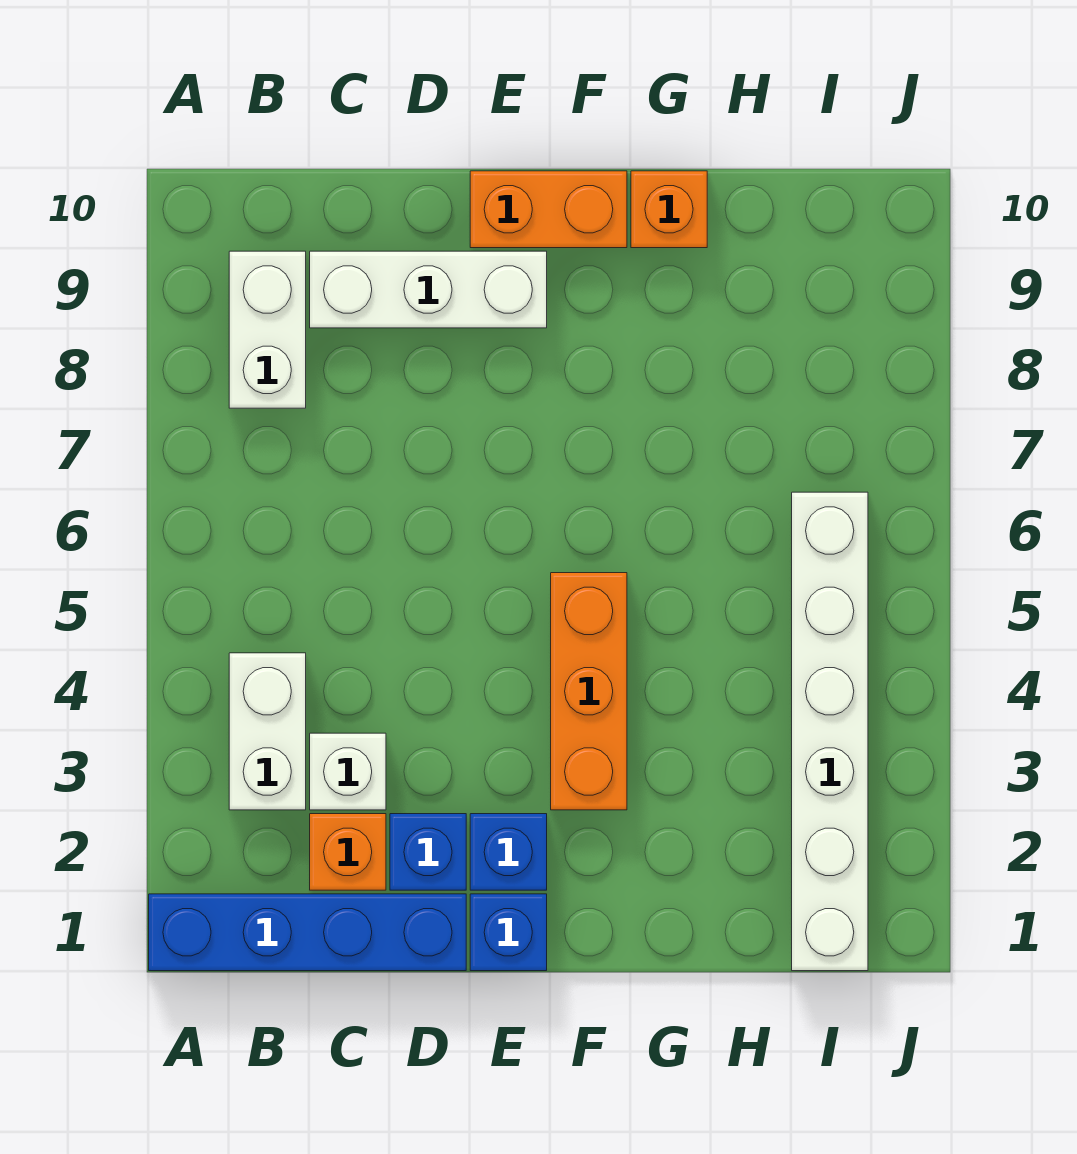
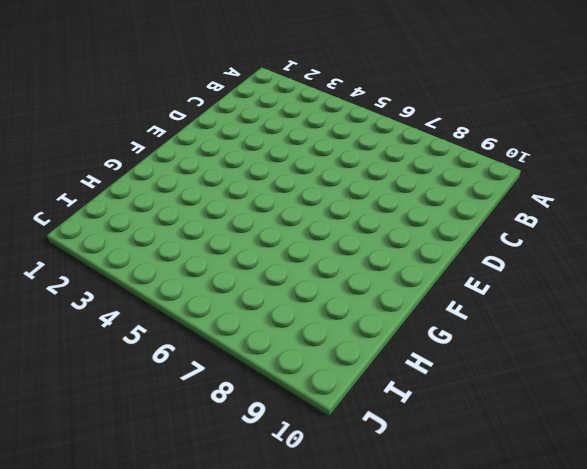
none -> blue brick A1:D1 level 1
none -> white brick B3:B4 level 1
none -> white brick B8:B9 level 1

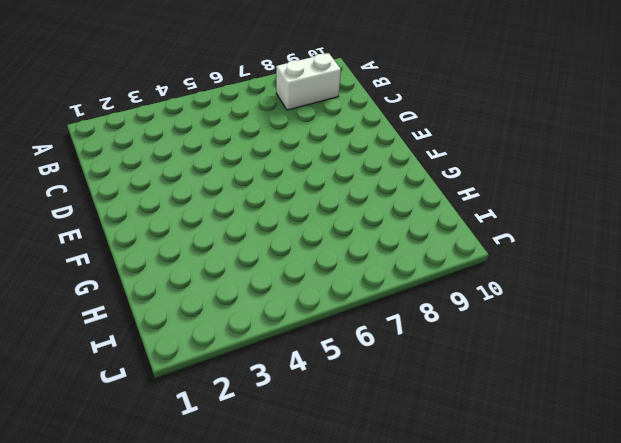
none -> blue brick A1:D1 level 1
none -> white brick B3:B4 level 1
none -> orange brick C2 level 1

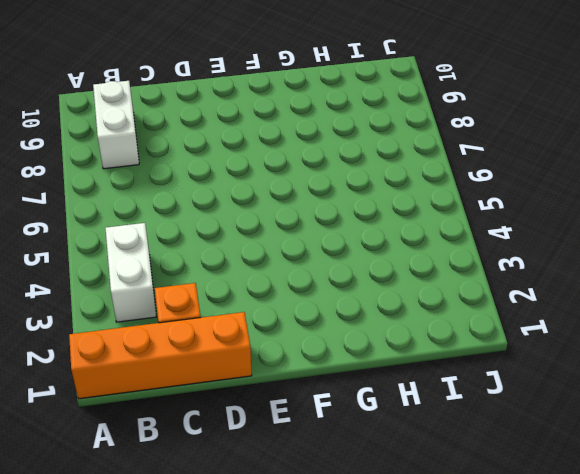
orange brick A1:D1 level 1 -> blue brick A1:D1 level 1
none -> white brick C3 level 1
none -> white brick C9:E9 level 1
none -> blue brick D2 level 1

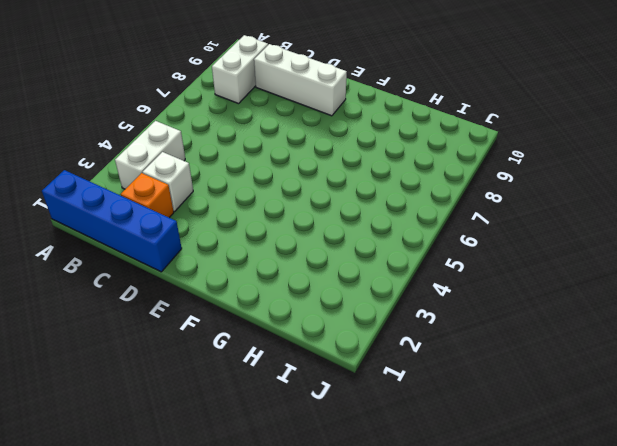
none -> blue brick D2 level 1
none -> blue brick E1 level 1
none -> blue brick E2 level 1

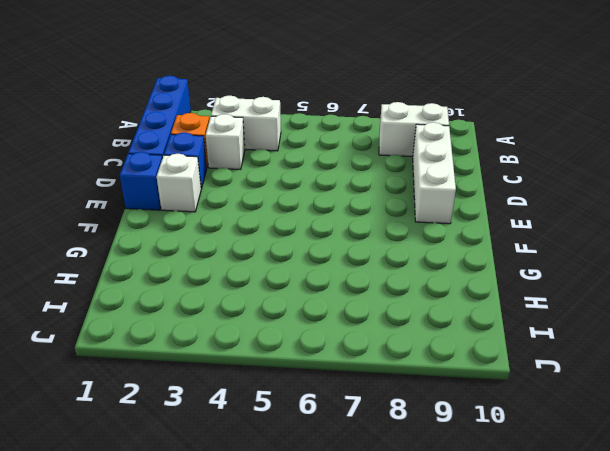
white brick E2 level 1 -> blue brick E2 level 1
none -> orange brick E10:F10 level 1
none -> orange brick F3:F5 level 1
none -> orange brick G10 level 1

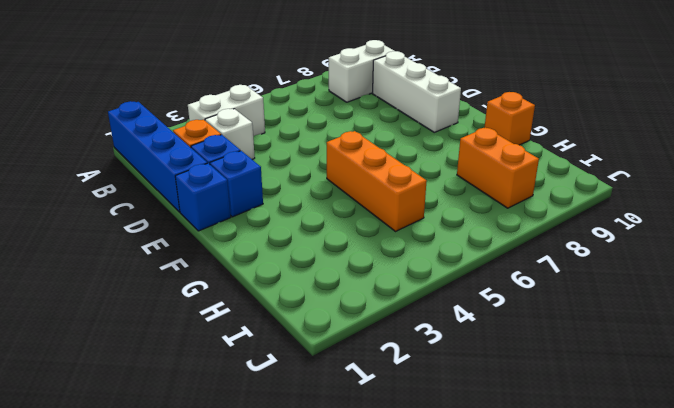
orange brick F5:H5 level 1 -> orange brick F3:F5 level 1
orange brick H8:I8 level 1 -> orange brick E10:F10 level 1
none -> white brick I1:I6 level 1

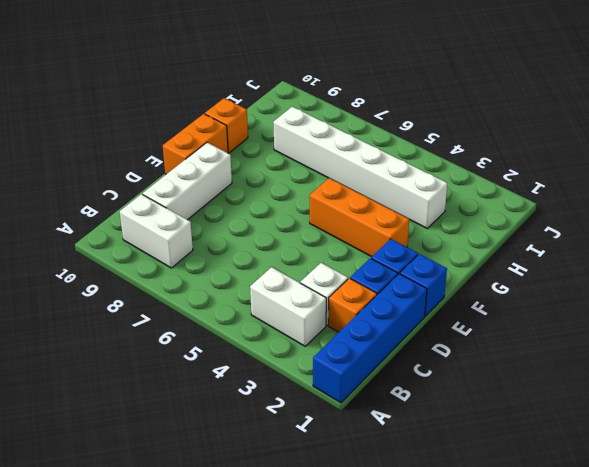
white brick H3:H8 level 1 -> white brick I1:I6 level 1

